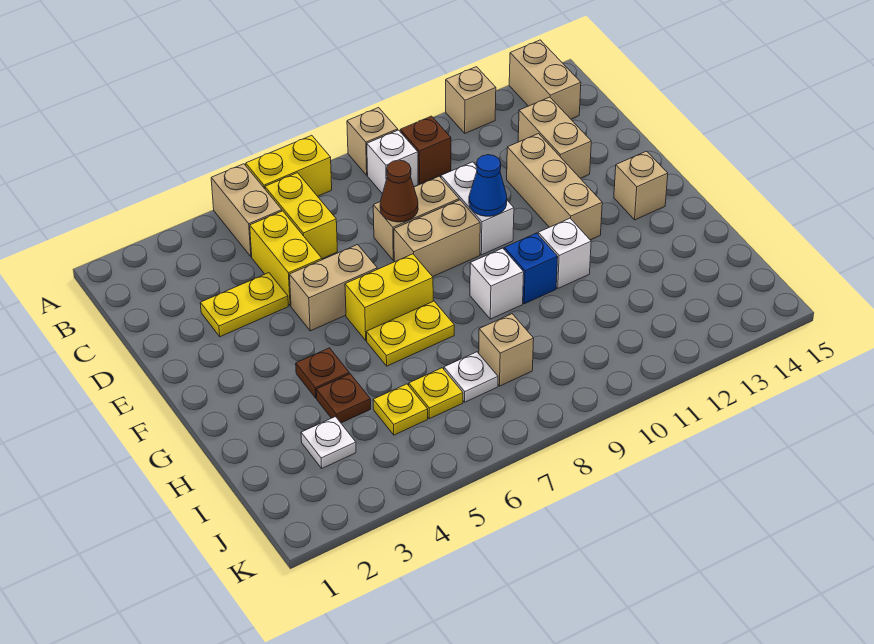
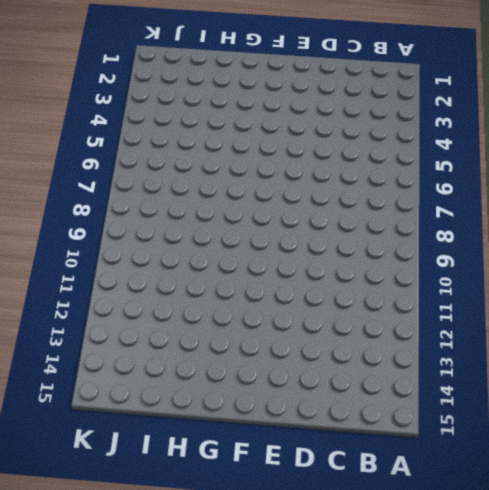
none -> tan brick A5:B5 level 1
none -> yellow brick A6:A7 level 1
none -> tan brick A9 level 1
none -> tan brick A12 level 1

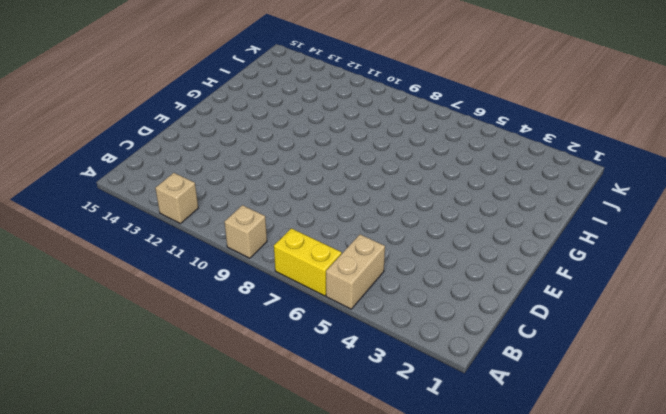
none -> tan brick A14:B14 level 1
none -> yellow brick B6:C6 level 1
none -> white brick B9 level 1
none -> brown brick B10 level 1

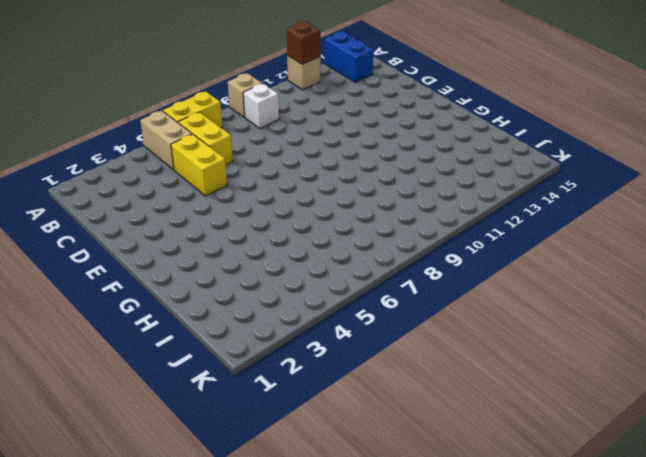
brown brick A12 level 2 -> brown brick B10 level 1
blue brick A14:B14 level 1 -> tan brick A14:B14 level 1
none -> tan brick C13:D13 level 1
none -> yellow plate D3:D4 level 1
none -> tan brick D8:D9 level 1
none -> white brick D10:E10 level 1

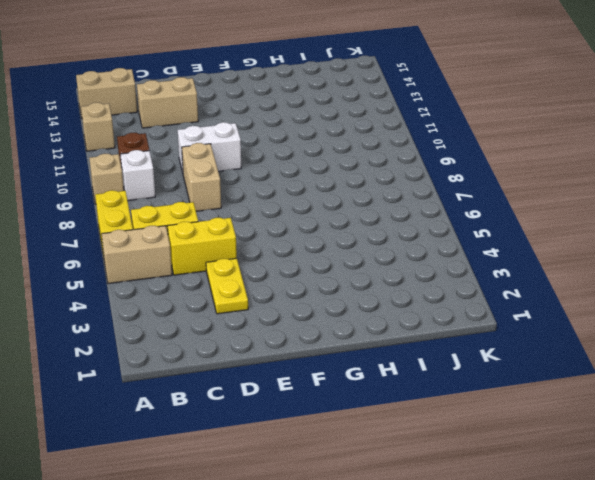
none -> tan brick D12:F12 level 1
none -> tan brick E5:E6 level 1
none -> tan brick E8:E9 level 1
none -> yellow brick F6:F7 level 1

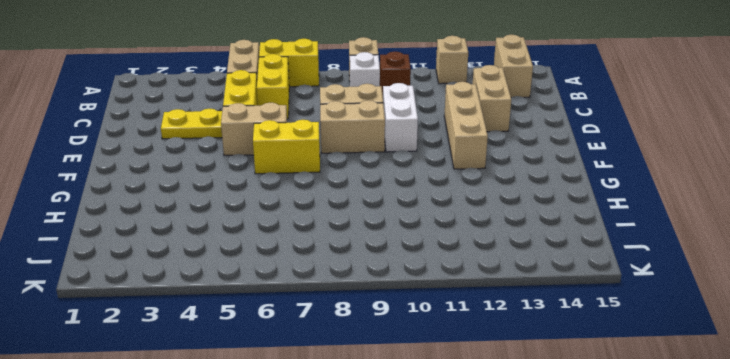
none -> tan brick F14 level 1
none -> brown plate G4 level 1
none -> yellow plate G6:G7 level 1
none -> white brick G9 level 1

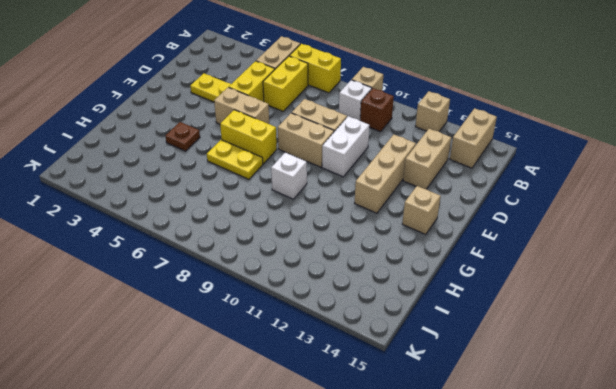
none -> blue brick G10 level 1
none -> white brick G11 level 1
none -> brown plate H4 level 1
none -> white plate I3 level 1

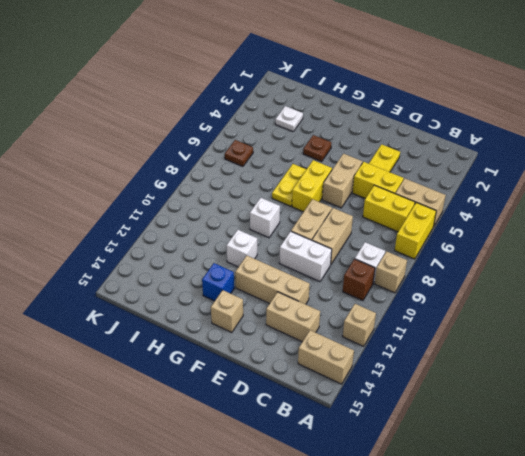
blue brick G13 level 1 -> blue brick G10 level 1
brown plate J6 level 1 -> brown plate H4 level 1
none -> yellow plate I5 level 1
none -> yellow plate I6 level 1
none -> white plate I7 level 1
none -> tan brick I8 level 1

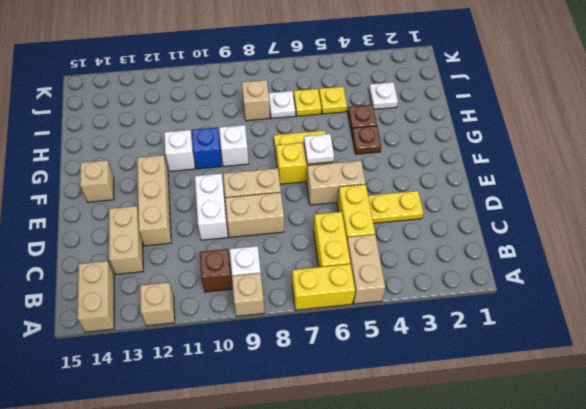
white plate F6 level 2 -> none
none -> brown cone D8 level 2
none -> blue cone E10 level 2

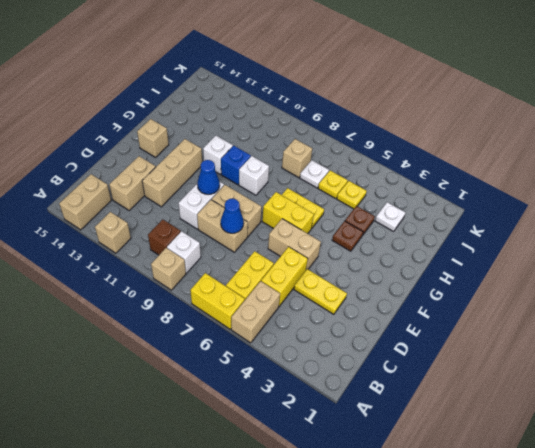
blue cone D8 level 2 -> brown cone D8 level 2

